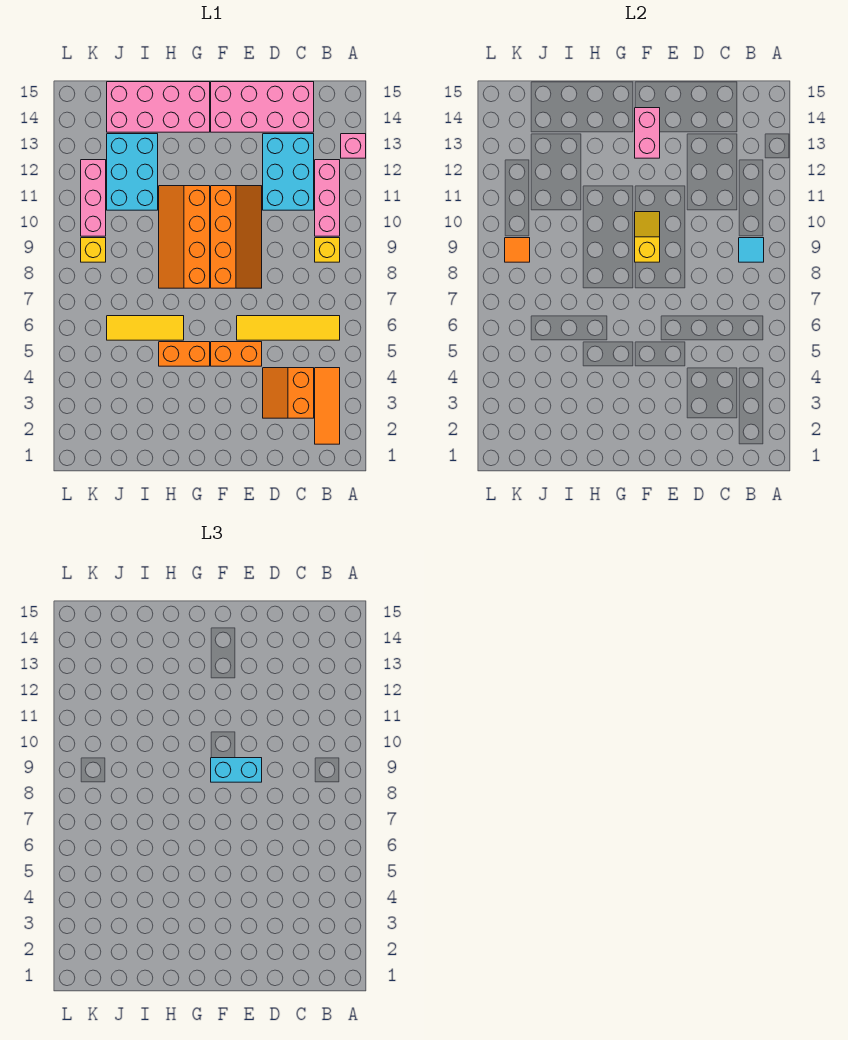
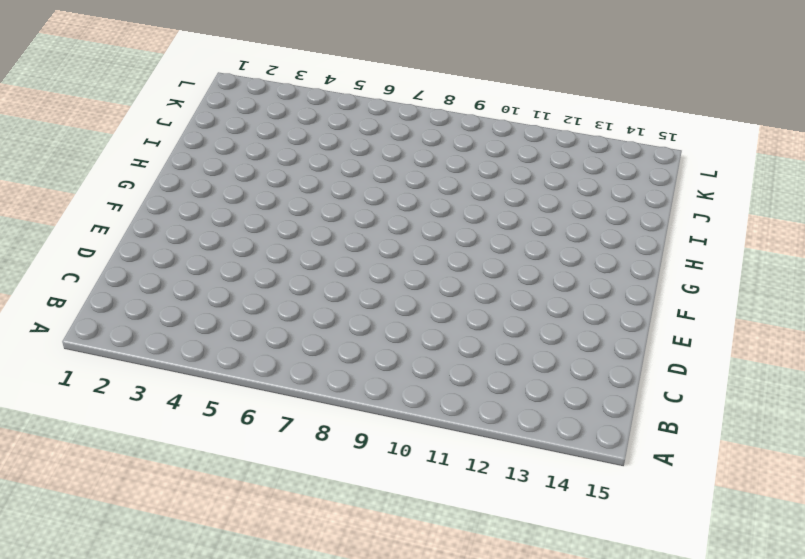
none -> pink brick A13 level 1
none -> orange tile B2:B4 level 1
none -> yellow tile B6:E6 level 1

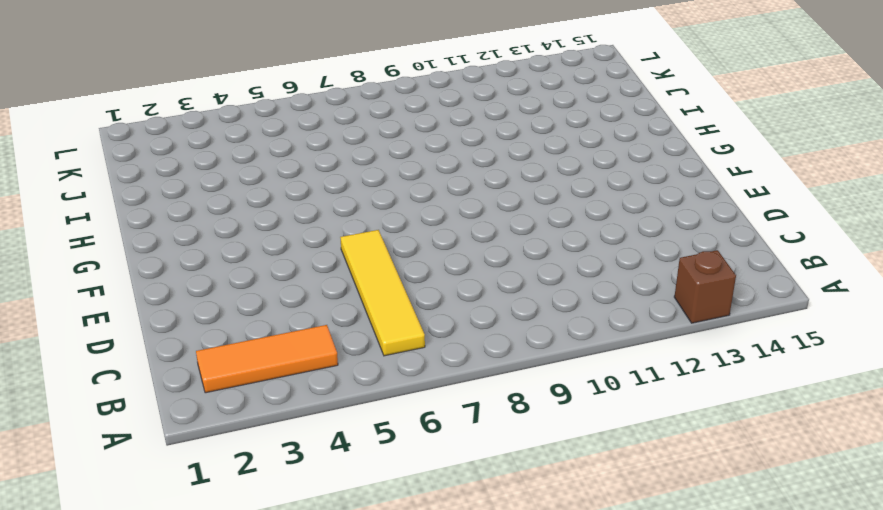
brown brick A13 level 1 -> pink brick A13 level 1
none -> yellow brick B9 level 1
none -> pink brick B10:B12 level 1
none -> orange slope C3:D4 level 1 top C

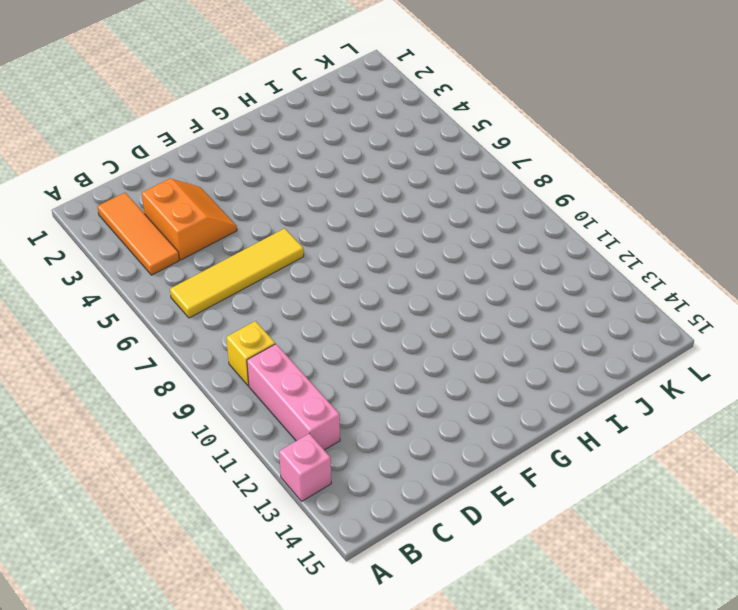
none -> cyan brick C11:D13 level 1
none -> pink brick C14:F15 level 1
none -> orange brick E5:F5 level 1

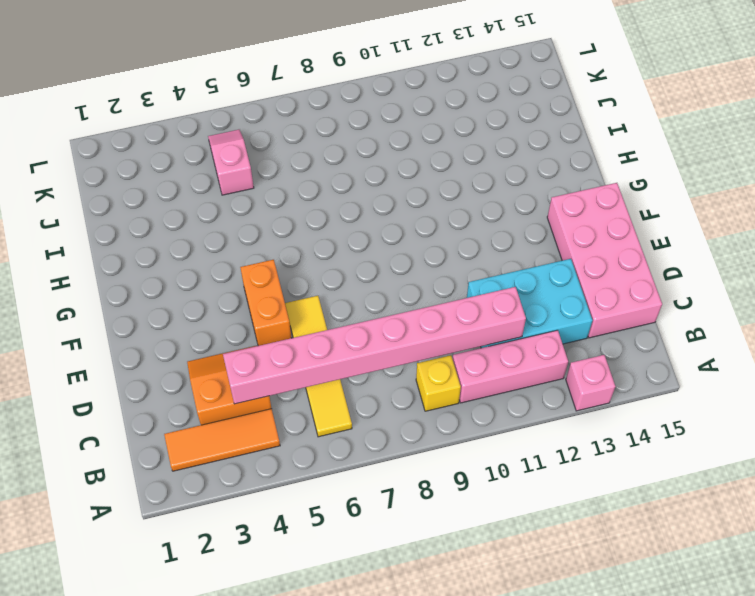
pink brick C4:C11 level 2 -> none
pink slope J5:K5 level 1 top J -> none
none -> orange slope E8:F11 level 1 top F
none -> orange brick G5:H5 level 1
none -> orange slope G8:H11 level 1 top G

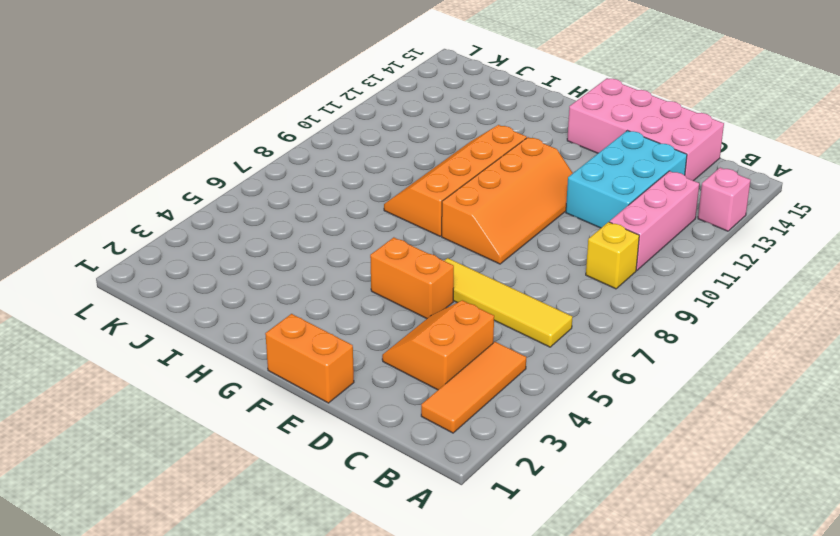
orange brick E1:F1 level 1 -> orange brick G5:H5 level 1
none -> pink brick G14:J15 level 1
none -> yellow tile H6:J6 level 1
none -> cyan brick I11:J13 level 1

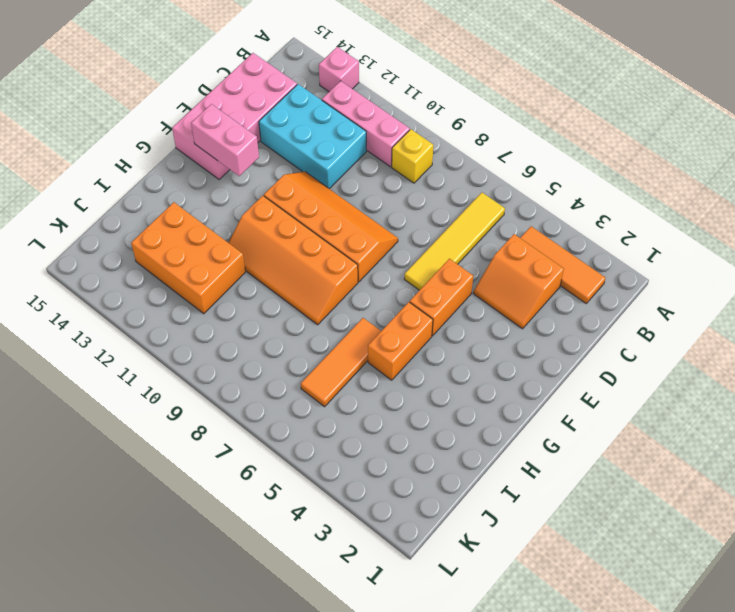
orange tile H6:J6 level 1 -> yellow tile H6:J6 level 1
orange brick I11:J13 level 1 -> cyan brick I11:J13 level 1
none -> pink brick G14:J15 level 1
none -> yellow brick K9 level 1
none -> pink brick K10:K12 level 1

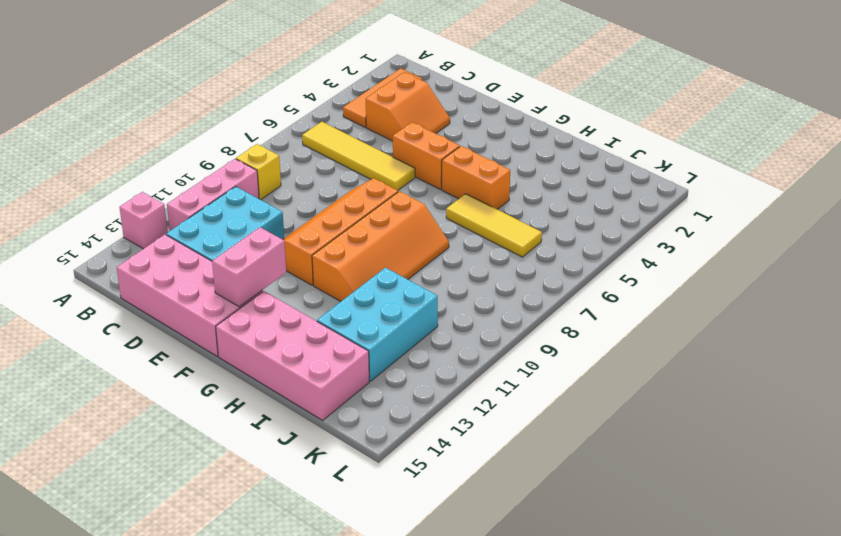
none -> yellow brick K9 level 1
none -> pink brick K10:K12 level 1
none -> cyan tile B9 level 2

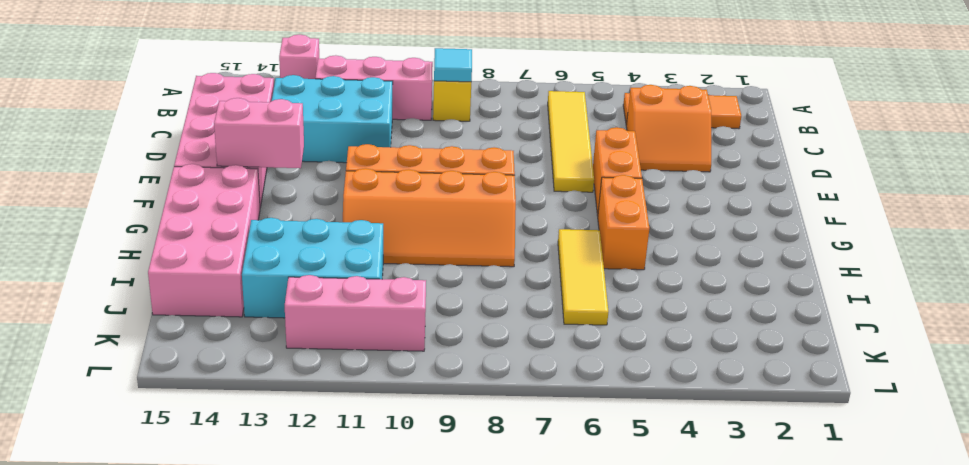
none -> yellow brick K9 level 1
none -> yellow slope F9:F10 level 2 top 9
none -> orange tile K9 level 2

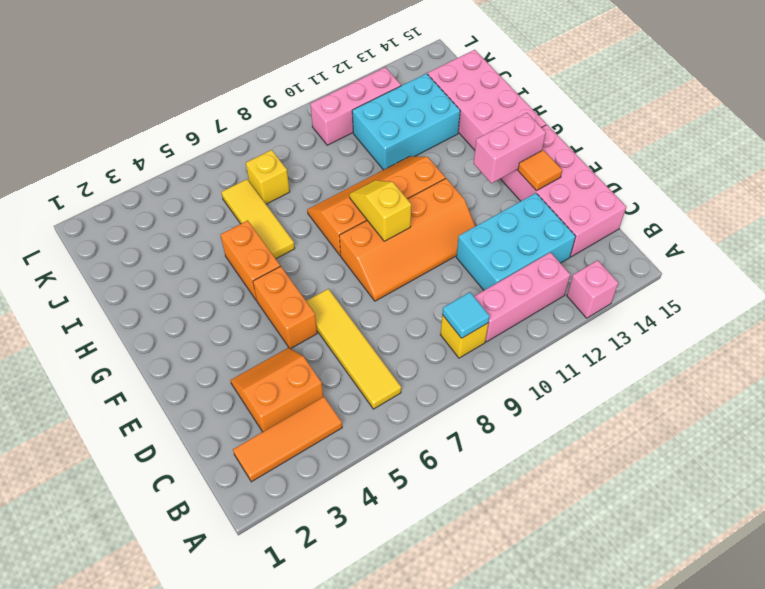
orange tile E14 level 2 -> orange tile K9 level 2
yellow slope F9:G9 level 2 top F -> yellow slope F9:F10 level 2 top 9
yellow brick J7 level 1 -> yellow brick K9 level 1
none -> cyan brick E9:F9 level 3

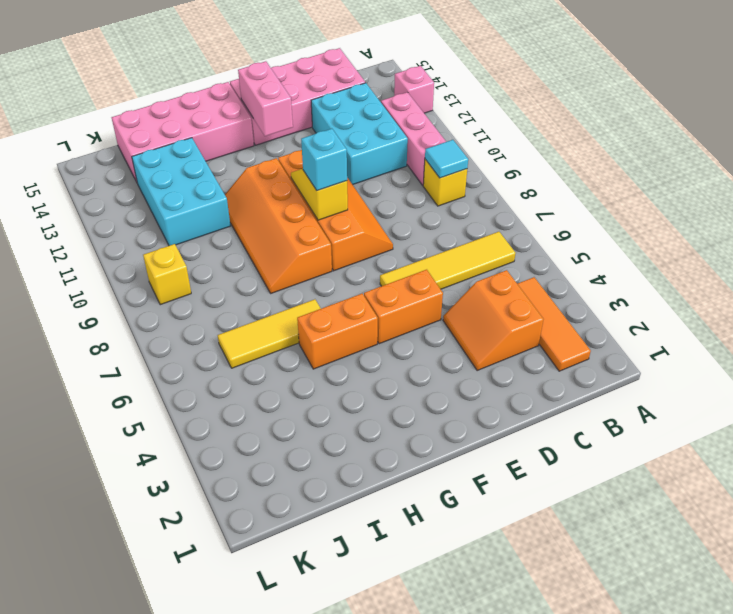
cyan brick F9 level 3 -> cyan brick E9:F9 level 3
none -> pink brick K10:K12 level 1
none -> orange tile K9 level 2

